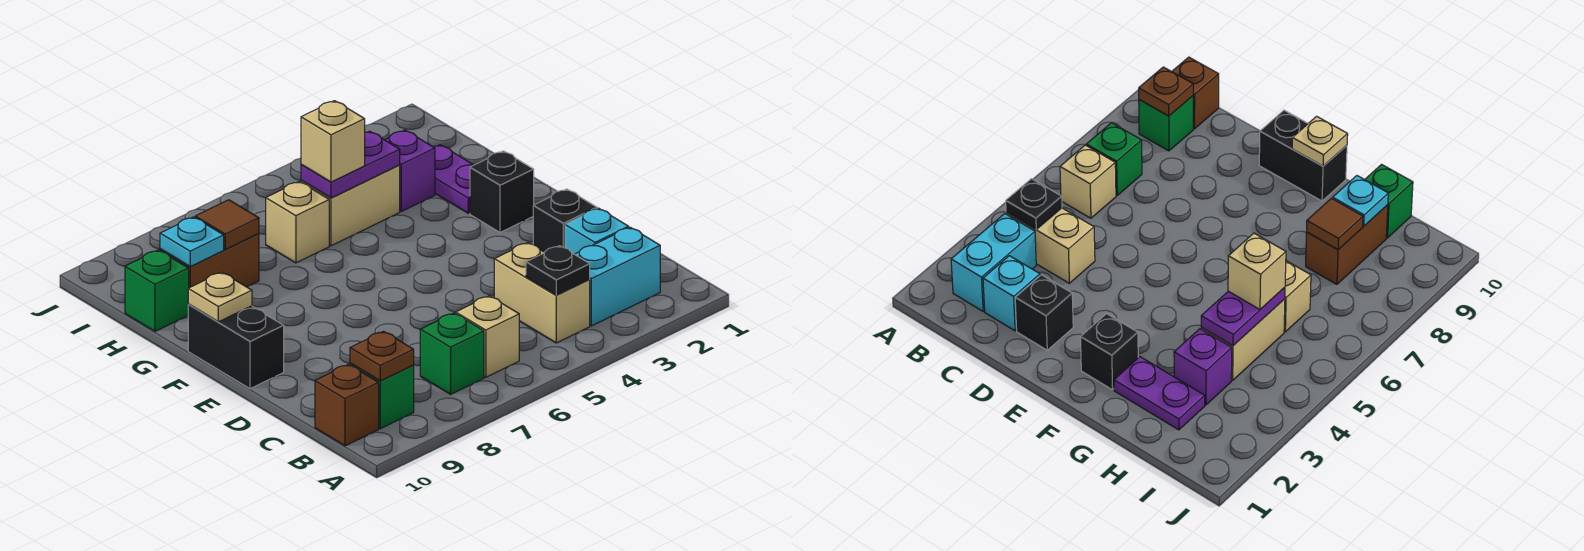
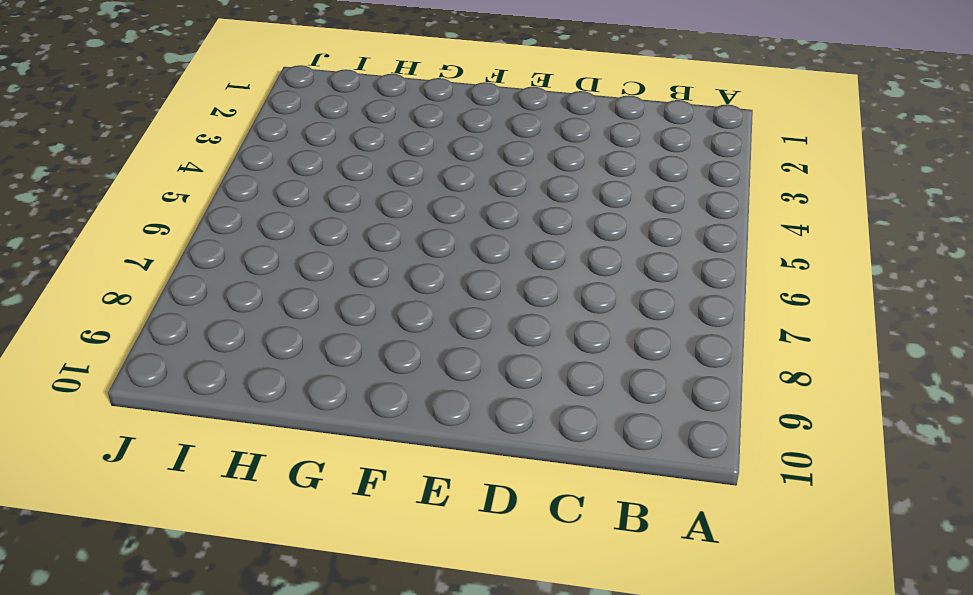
none -> cyan brick B2:B3 level 1
none -> tan brick B4:C4 level 1
none -> tan brick B6 level 1

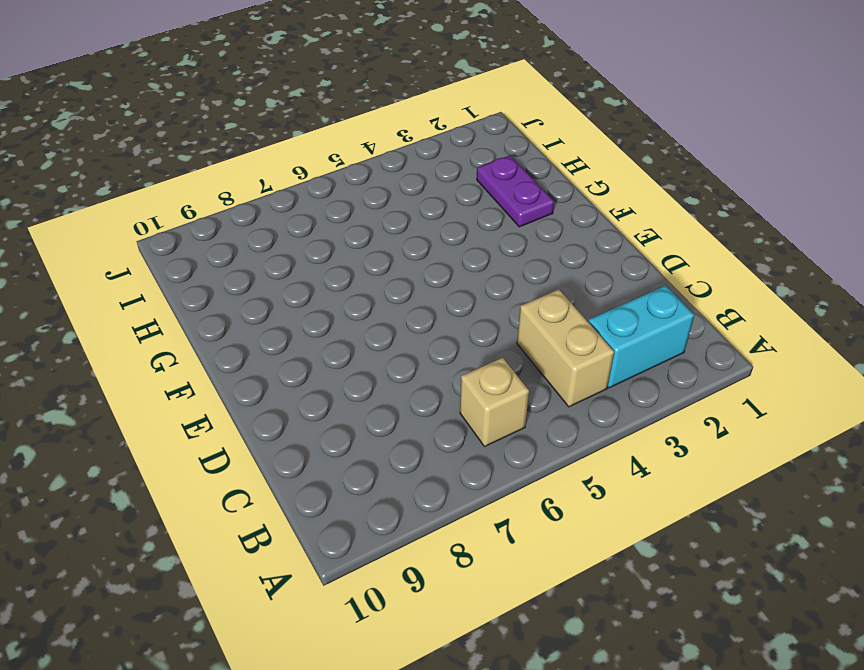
none -> green brick B7 level 1
none -> green brick B9 level 1
none -> brown brick B10 level 1

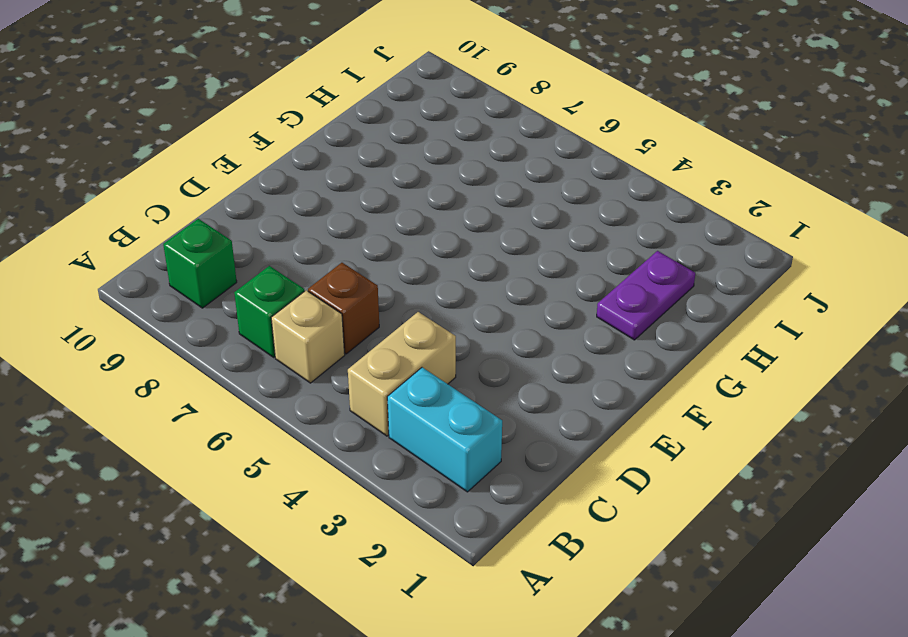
brown brick C6 level 1 -> brown brick B10 level 1
none -> cyan brick C2 level 1
none -> black brick D2 level 1
none -> black brick E10:F10 level 1

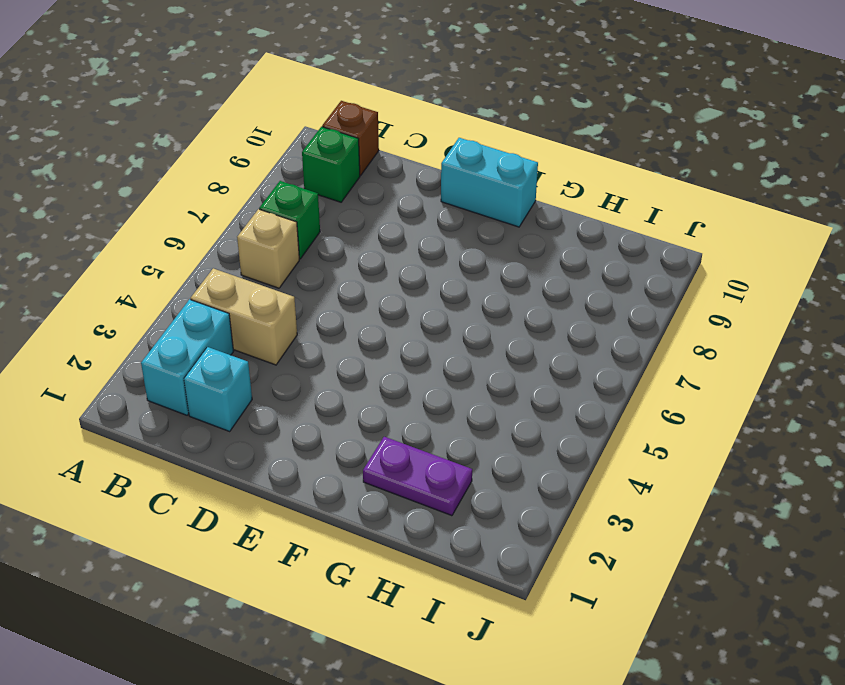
cyan brick E10:F10 level 1 -> black brick E10:F10 level 1
none -> black brick D2 level 1
none -> black brick F2 level 1
none -> purple brick H3 level 1

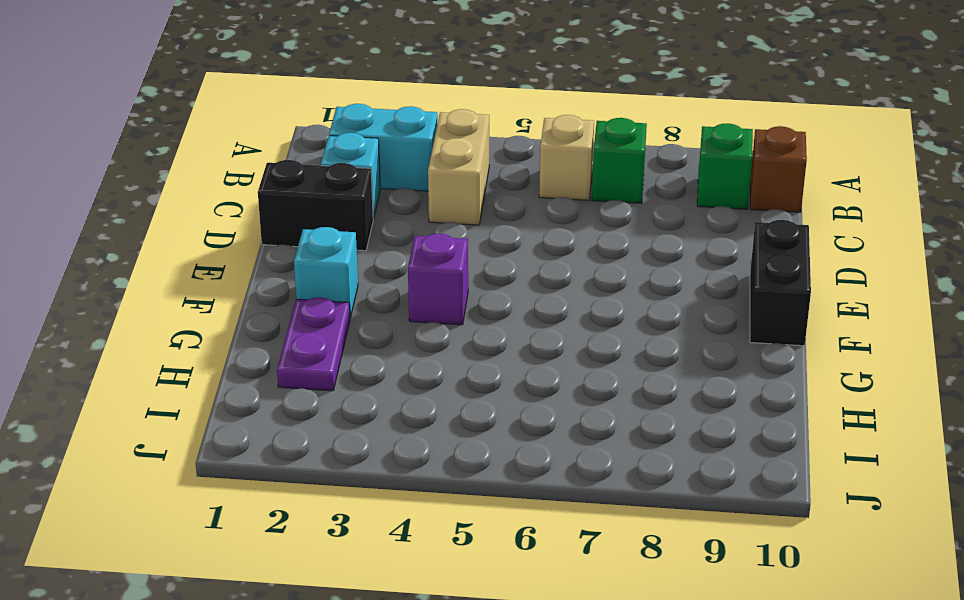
black brick D1:D2 level 1 -> black brick D2 level 1
cyan brick F2 level 1 -> black brick F2 level 1
purple brick F4 level 1 -> purple brick H3 level 1
none -> tan brick H4:H5 level 1
none -> tan brick H6 level 1
none -> brown brick H8:H9 level 1

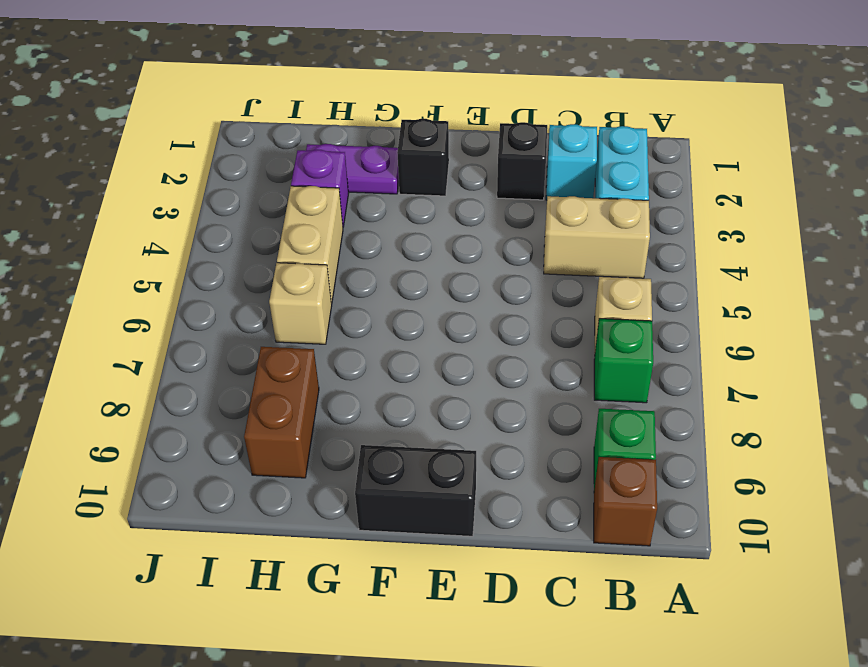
none -> green brick H10 level 1
none -> black plate B4 level 2
none -> brown plate B9 level 2

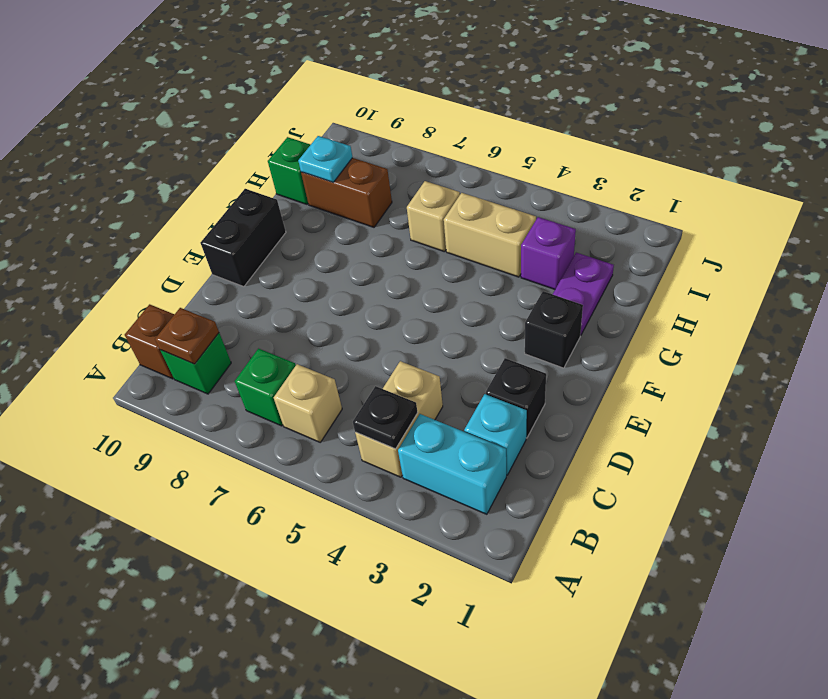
none -> tan plate F10 level 2
none -> purple plate H4:H5 level 2
none -> brown tile H8 level 2

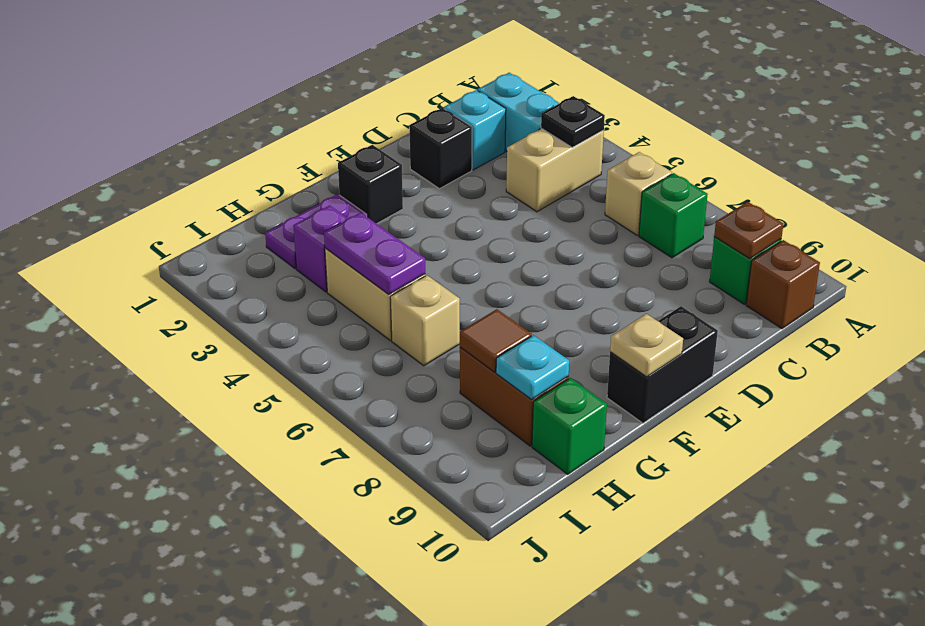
none -> tan brick H5 level 3

